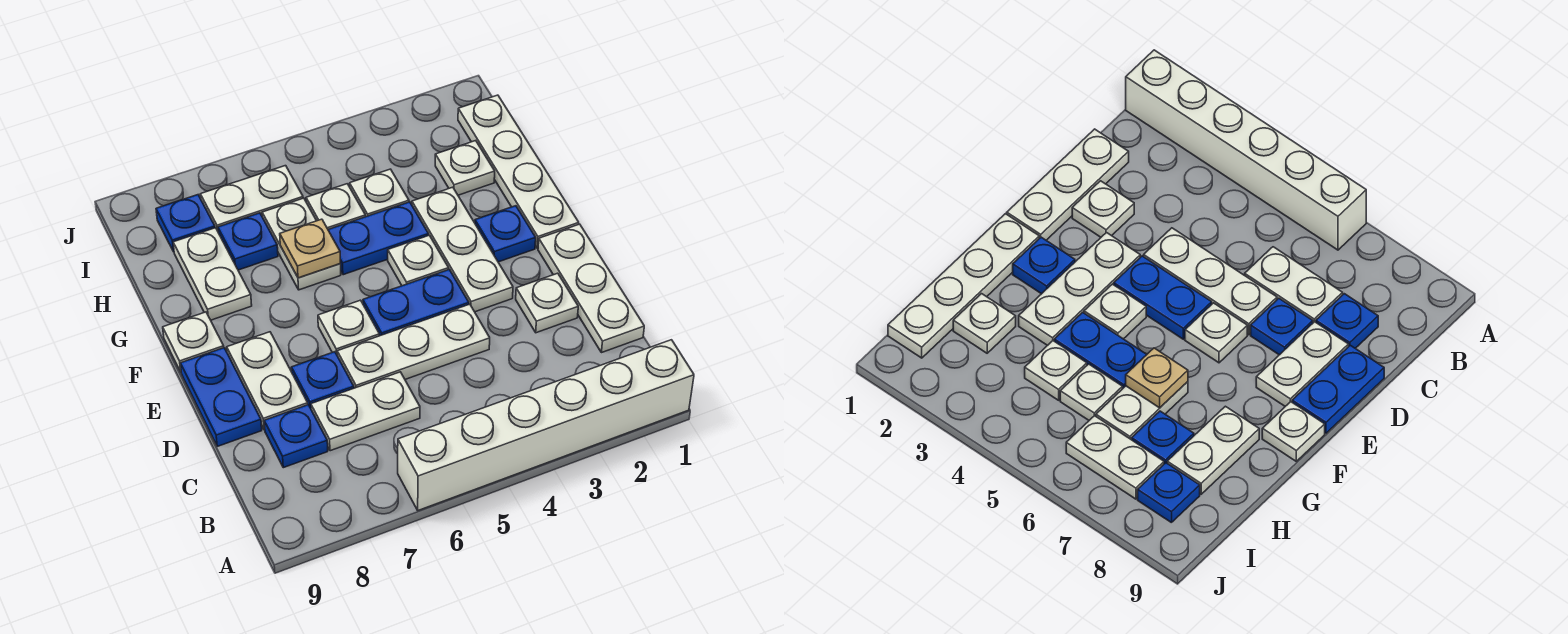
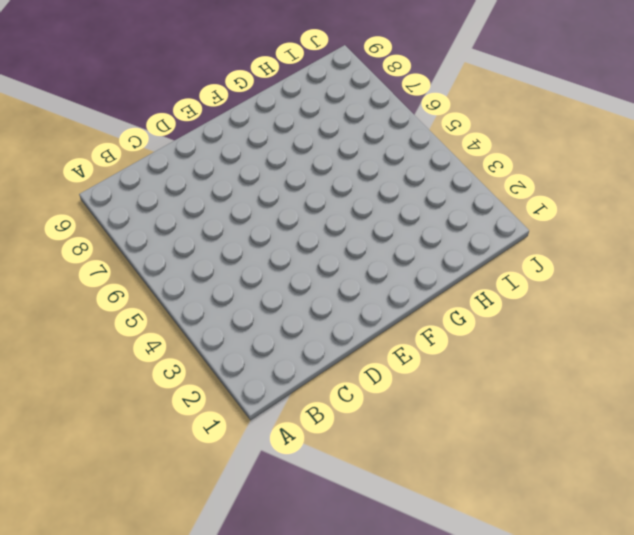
none -> white brick A1:A6 level 1
none -> white plate C1:E1 level 1
none -> white plate C6:C7 level 1

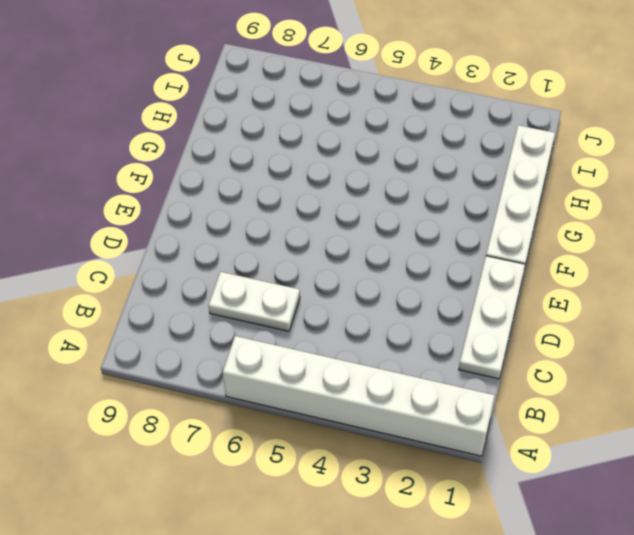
none -> blue plate C8 level 1
none -> white plate D2 level 1
none -> white plate D4:D6 level 1

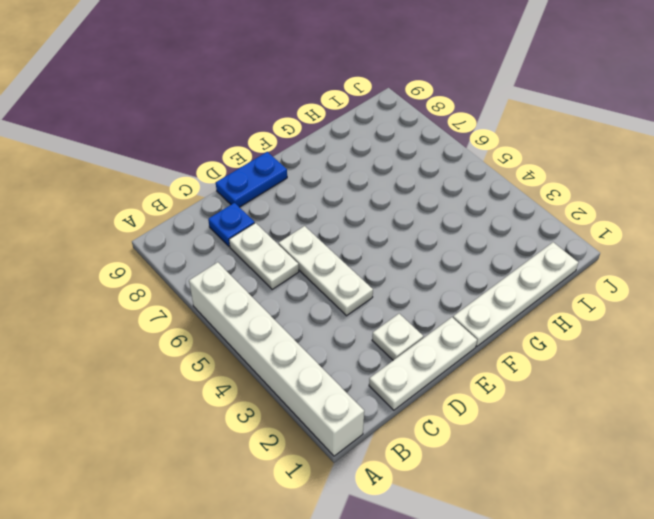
none -> blue plate D7 level 1
none -> white plate D8:E8 level 1
none -> white plate E3:G3 level 1

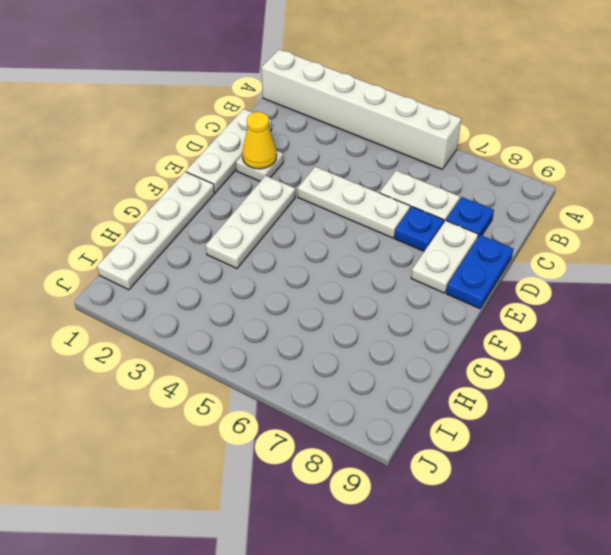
yellow cone D2 level 2 -> none
none -> blue plate E4:E5 level 1
none -> white plate E6 level 1
none -> blue plate F2 level 1

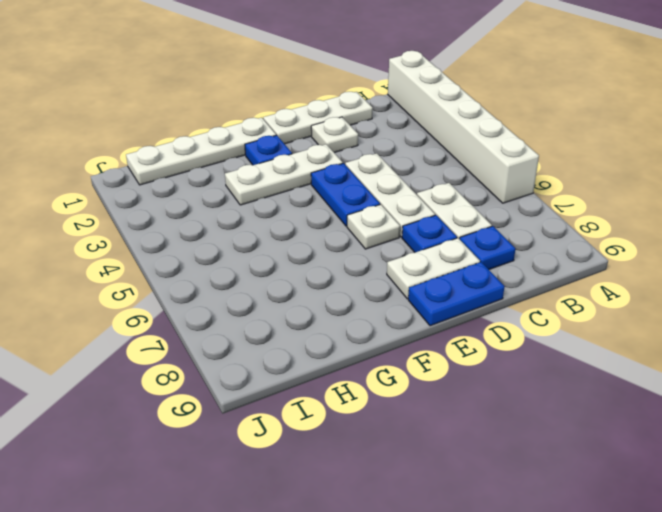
none -> white plate F4 level 1
none -> white plate F9 level 1
none -> blue plate G4:G5 level 1

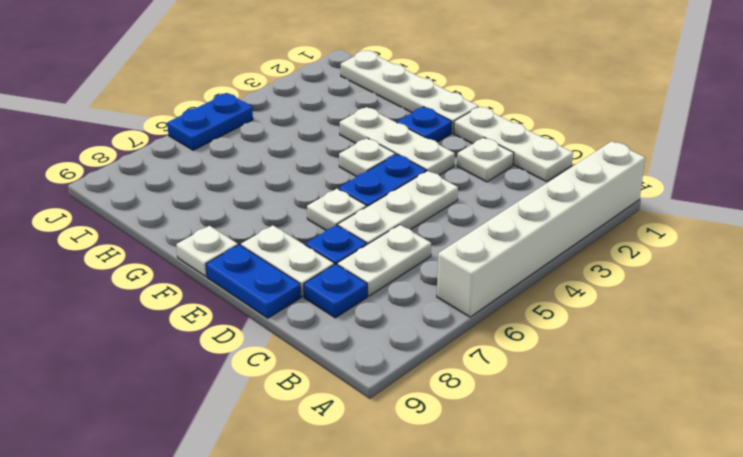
blue plate J5:J6 level 1 -> blue plate G4:G5 level 1
none -> white plate G6:H6 level 1
none -> white plate G8:H8 level 1
none -> white plate H2 level 1

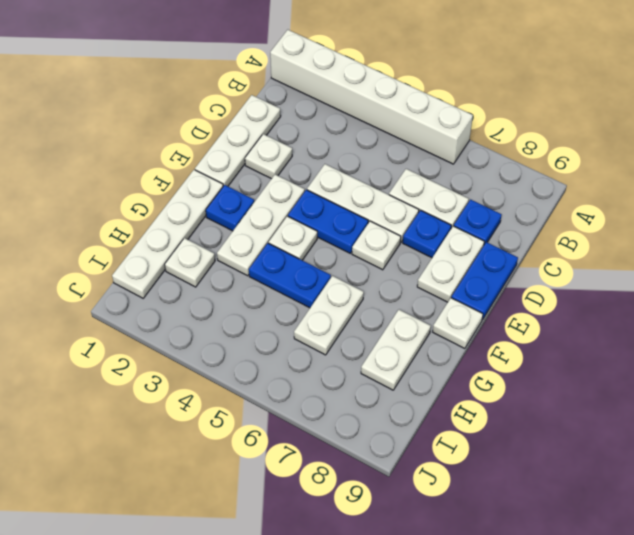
none -> white plate H4 level 1
none -> white plate H5 level 1
none -> blue plate H7 level 1

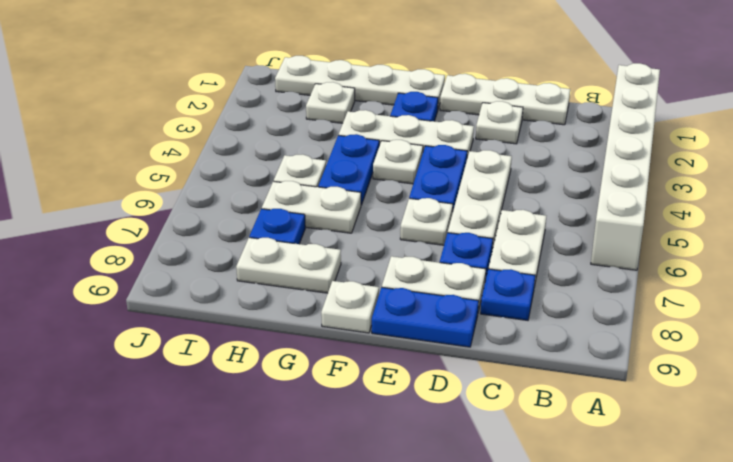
none -> white plate H4 level 1
none -> white plate I6:I7 level 1
none -> blue plate I8 level 1

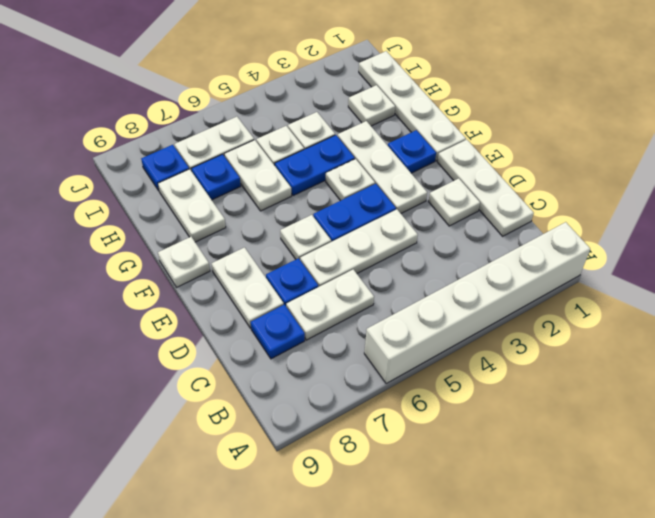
none -> blue plate D9:E9 level 1
none -> tan plate G6 level 2

